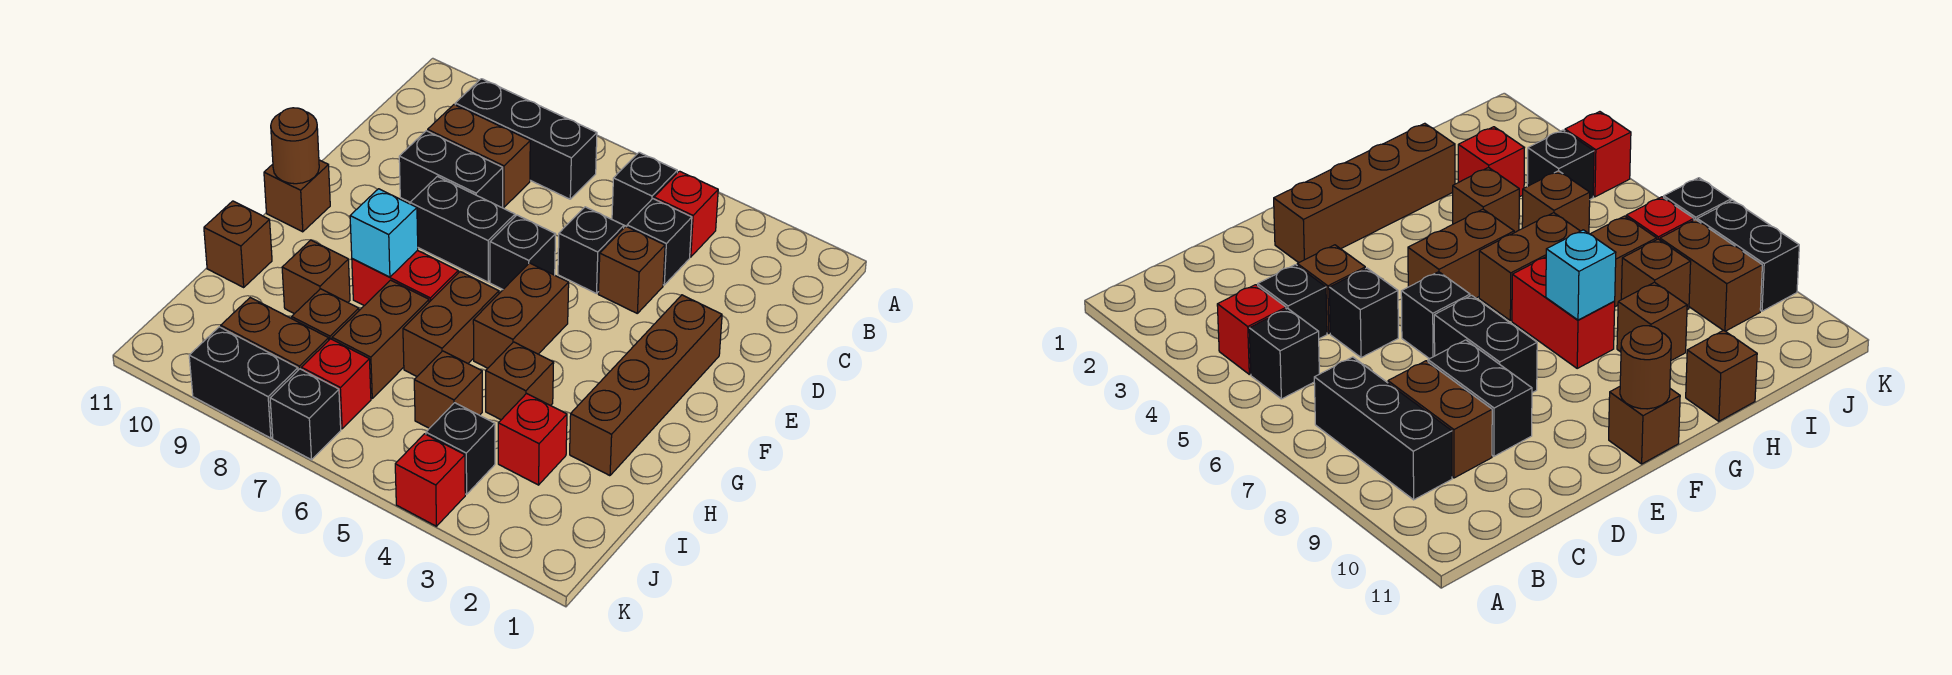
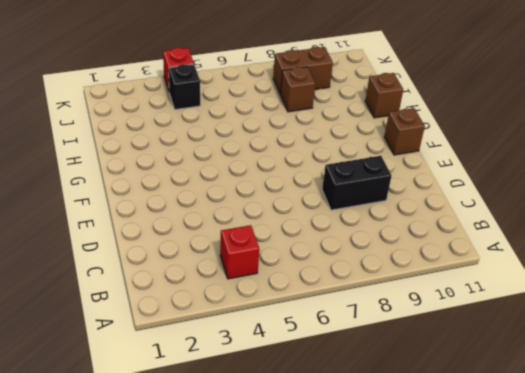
none -> black brick B5 level 1
none -> black brick B7:B9 level 1
none -> black brick C4 level 1
none -> brown brick C8:C9 level 1

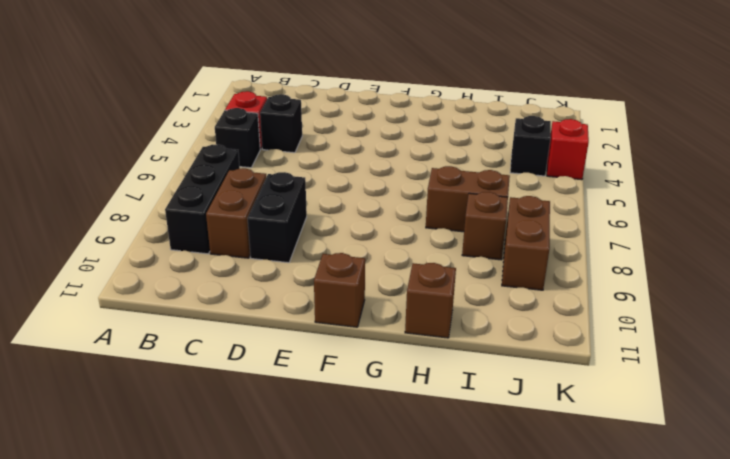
none -> brown brick D4 level 1
none -> black brick D5 level 1
none -> brown brick E2:H2 level 1
none -> black brick E6 level 1

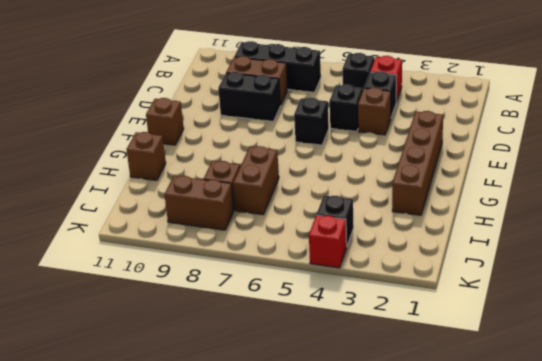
none -> black brick E7:E8 level 1
none -> brown brick F5:G5 level 1
none -> brown brick G6:H6 level 1
none -> red brick G7:G8 level 1

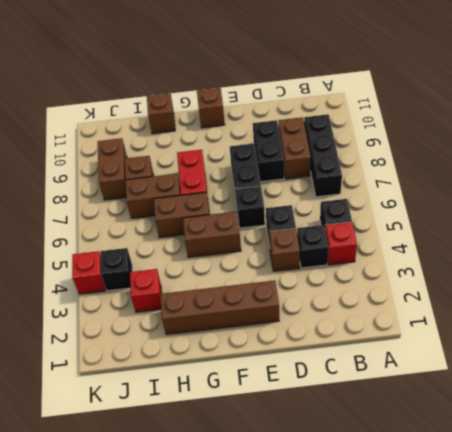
none -> brown brick H4 level 1
none -> brown brick H9 level 1
none -> brown brick I5 level 1
none -> red brick J7 level 1

